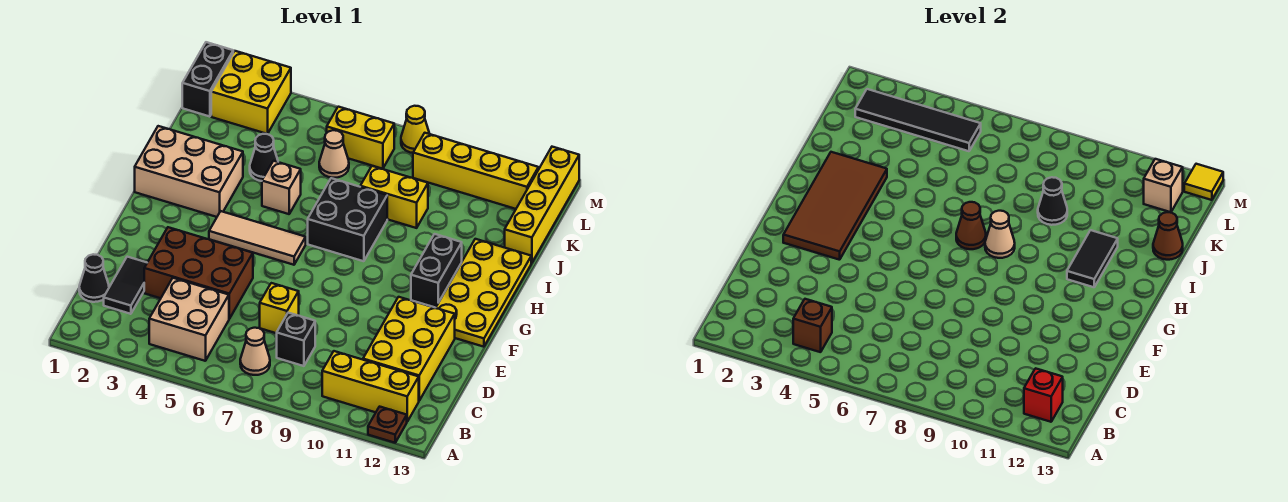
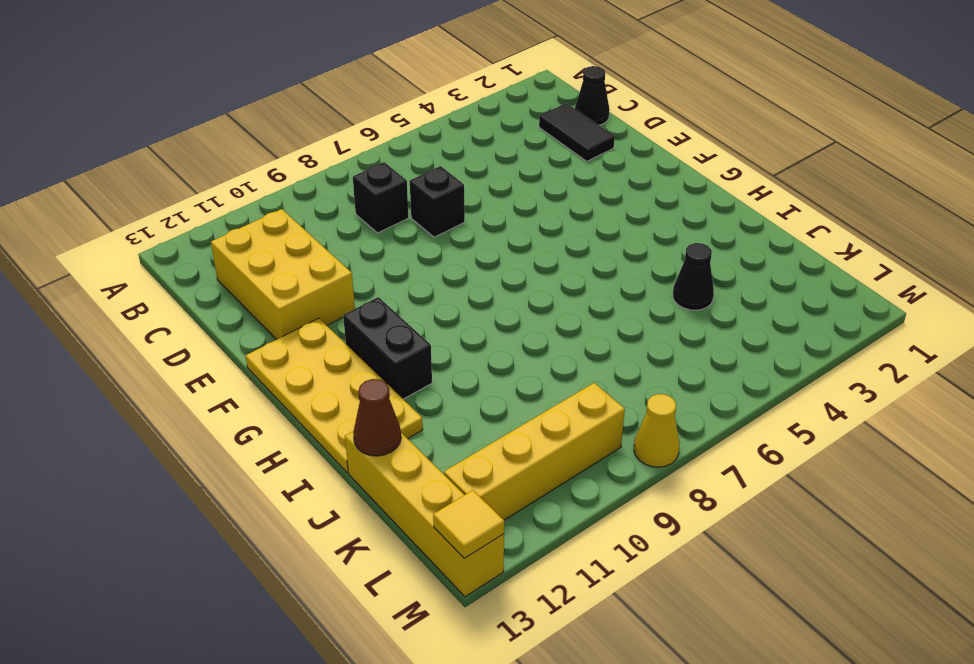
black brick D7 level 1 -> yellow brick D7 level 1
none -> brown plate A12 level 1
none -> tan brick B4:C5 level 1
none -> tan cone B7 level 1
none -> yellow brick B10:B12 level 1

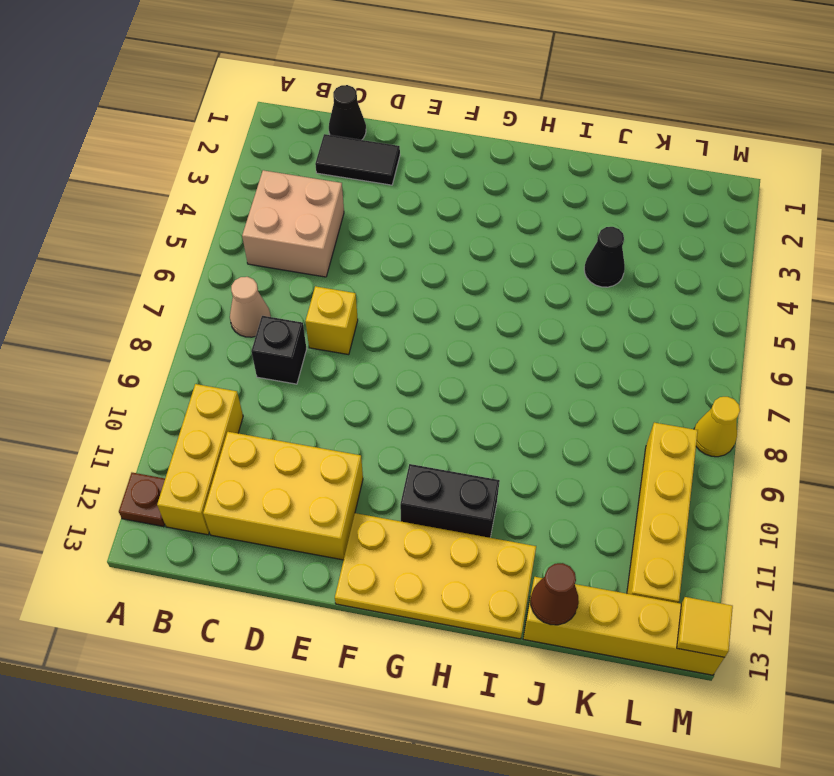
none -> brown brick D3:E5 level 1
none -> tan tile G4:G6 level 1
none -> tan brick H1:I3 level 1
none -> black brick H7:I8 level 1

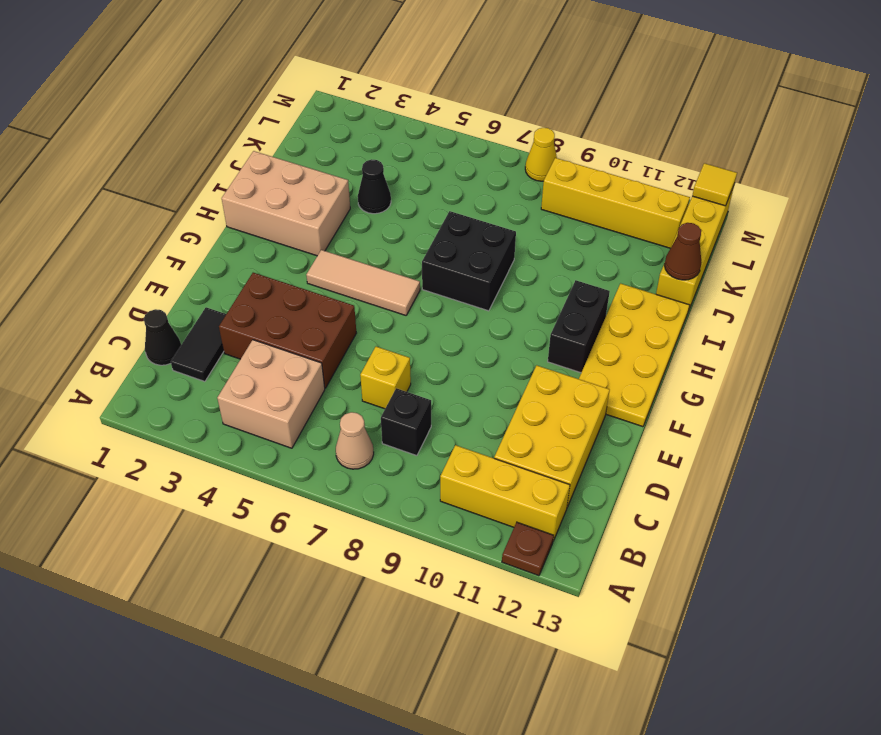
none -> tan brick I5 level 1
none -> yellow brick J8:J9 level 1
none -> tan cone K6 level 1
none -> black brick L1:M1 level 1

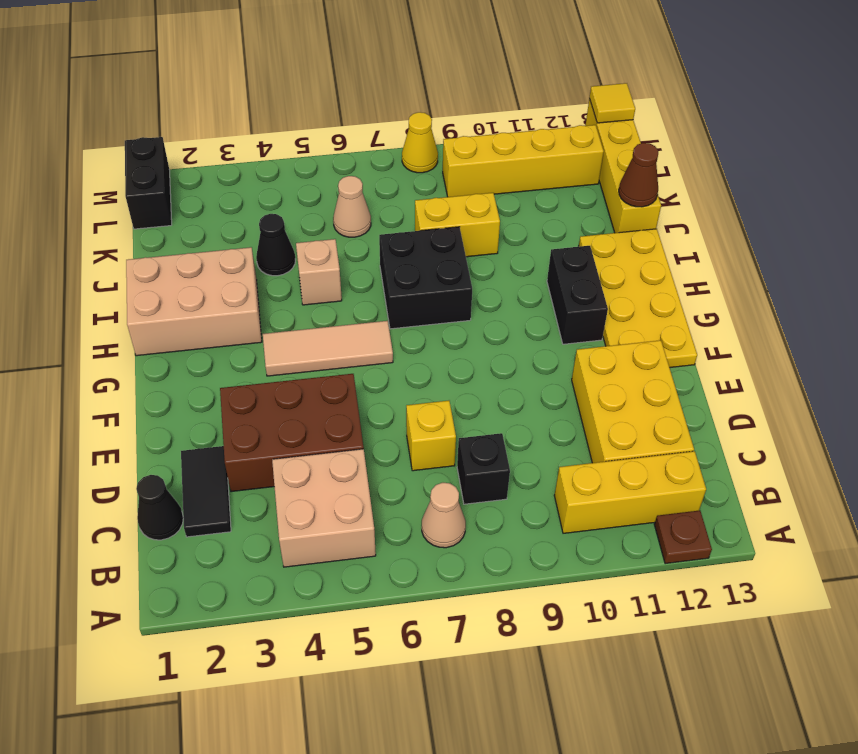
none -> yellow brick L2:M3 level 1
none -> yellow brick L6:L7 level 1
none -> brown brick B4 level 2
none -> red brick B12 level 2

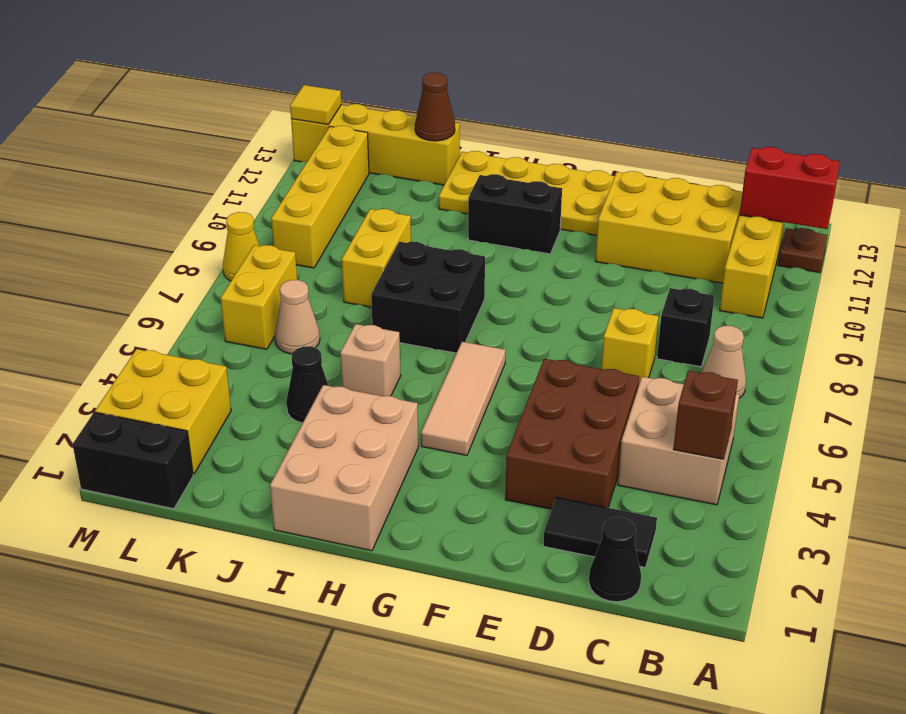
red brick A12:B12 level 2 -> red brick B12 level 2
none -> brown tile F2:I3 level 2
none -> brown cone H7 level 2
none -> tan cone H8 level 2
none -> black tile H11:I11 level 2

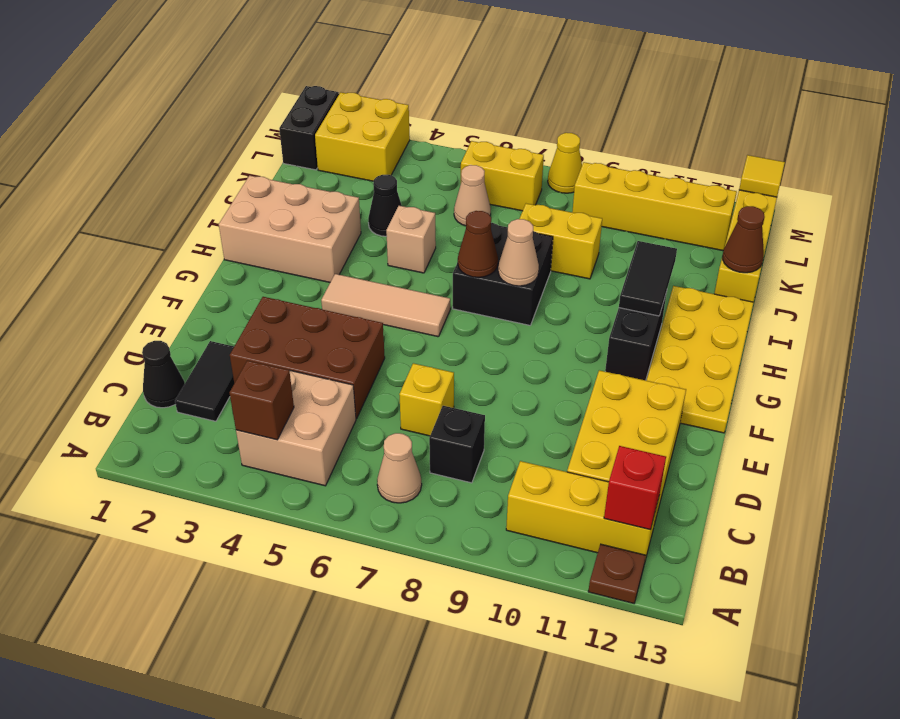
none -> brown tile F2:I3 level 2
none -> black cone J9 level 2
none -> black tile L2:L5 level 2
none -> tan brick L12 level 2

